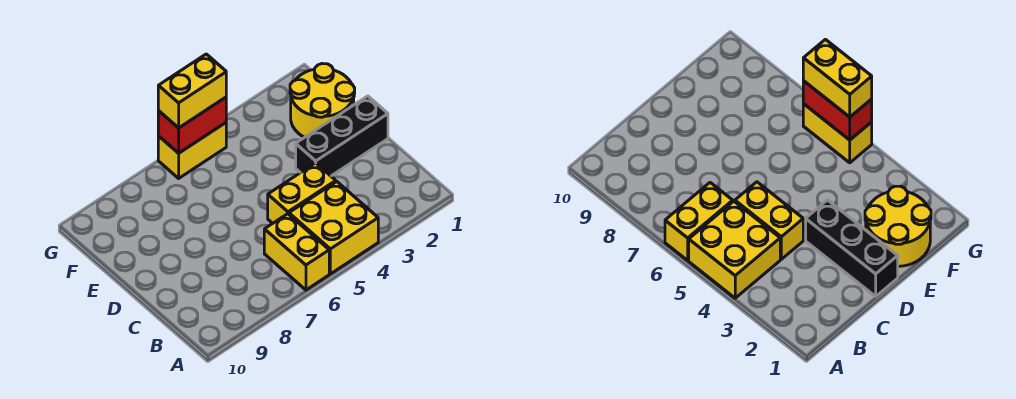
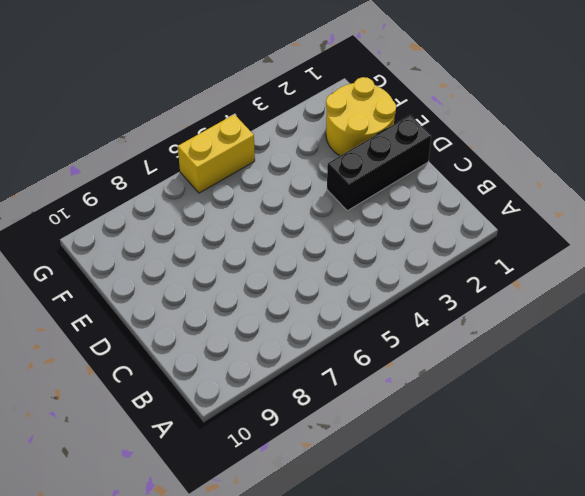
none -> yellow brick A4:B5 level 1
none -> yellow brick A6:B6 level 1

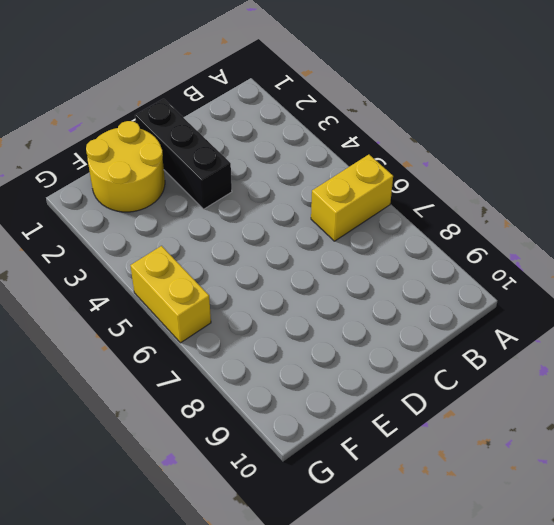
none -> yellow brick A4:B5 level 1
none -> yellow brick C4:C5 level 1

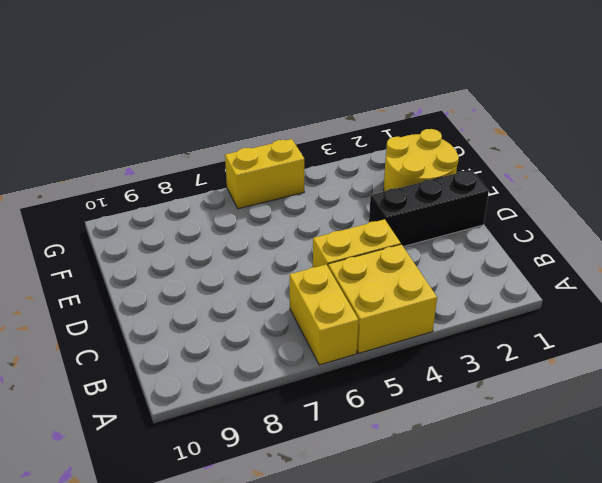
none -> red brick G5:G6 level 2
none -> yellow brick G5:G6 level 3

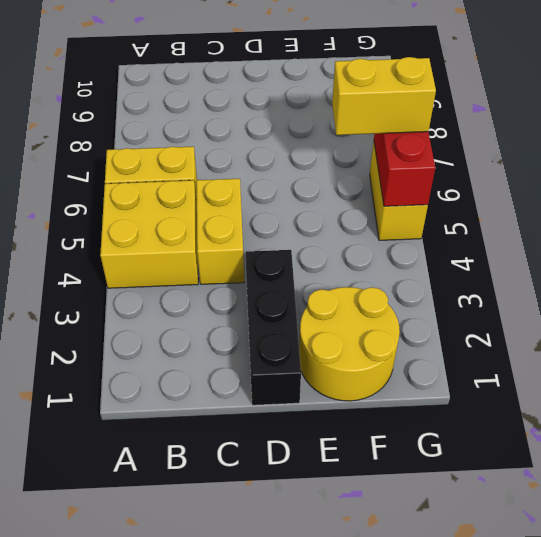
yellow brick F6:G6 level 3 -> yellow brick G5:G6 level 3

